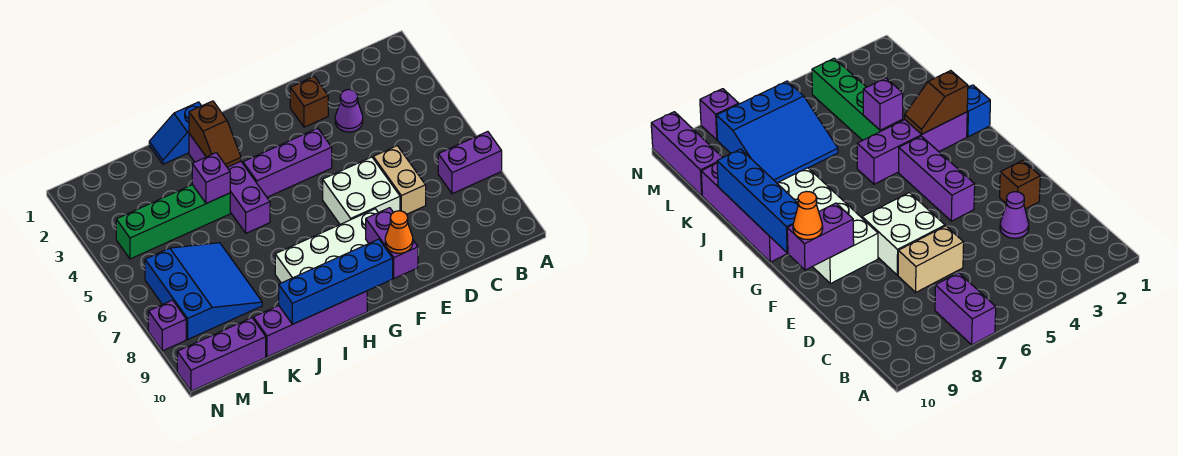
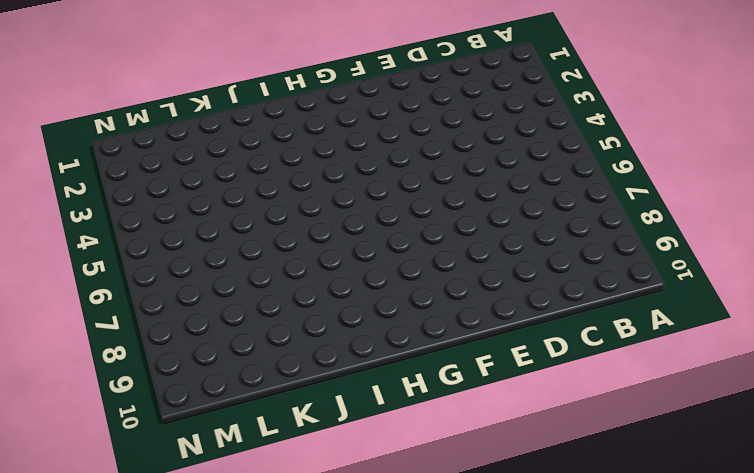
none -> purple brick A7:B7 level 1
none -> purple cone D3 level 1
none -> tan brick D6:D7 level 1

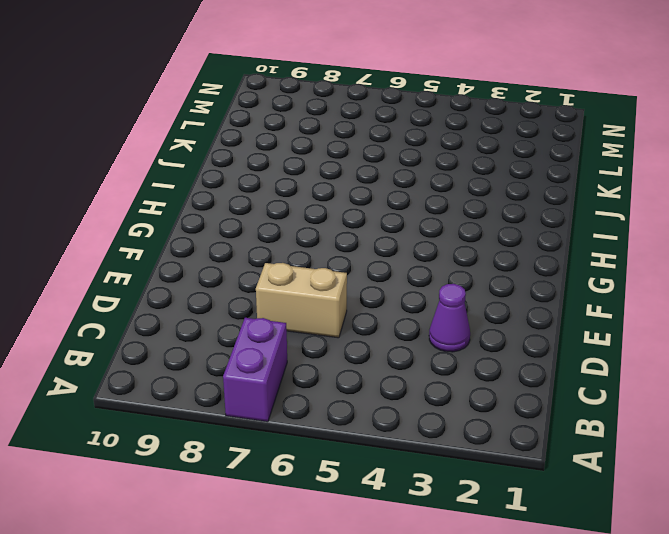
none -> brown brick E2 level 1
none -> white brick E6:F7 level 1
none -> purple brick F4:H4 level 1

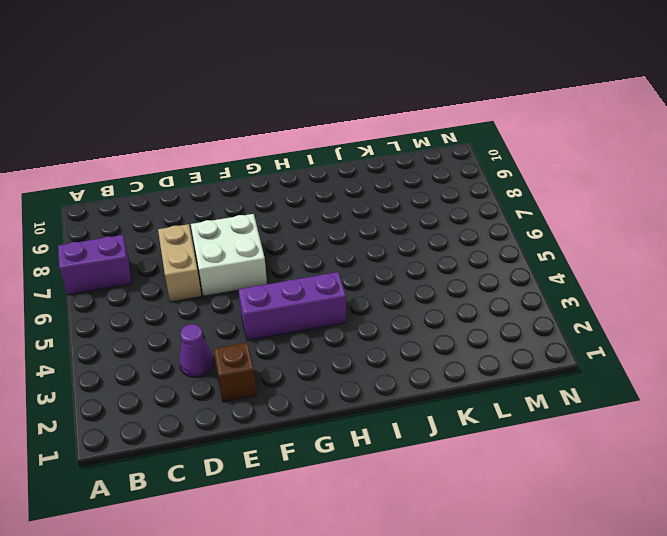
none -> white brick F8:I9 level 1
none -> purple brick H10:K10 level 1
none -> blue slope I1:J1 level 1 top I

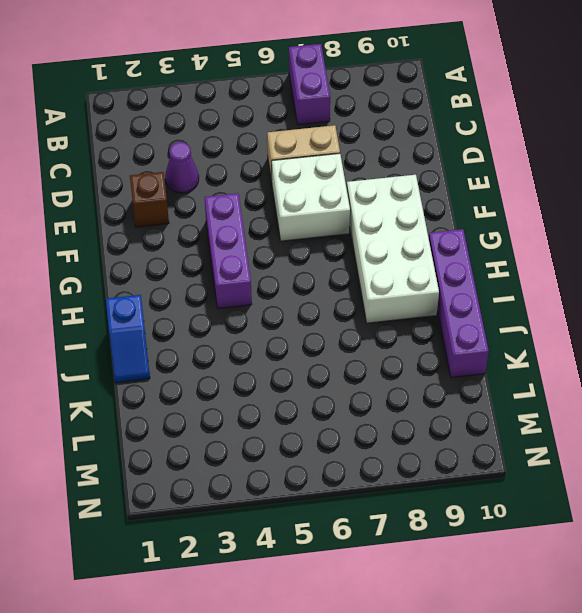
none -> purple brick I2:I5 level 1
none -> green brick J4:M4 level 1
none -> blue slope K6:M8 level 1 top M

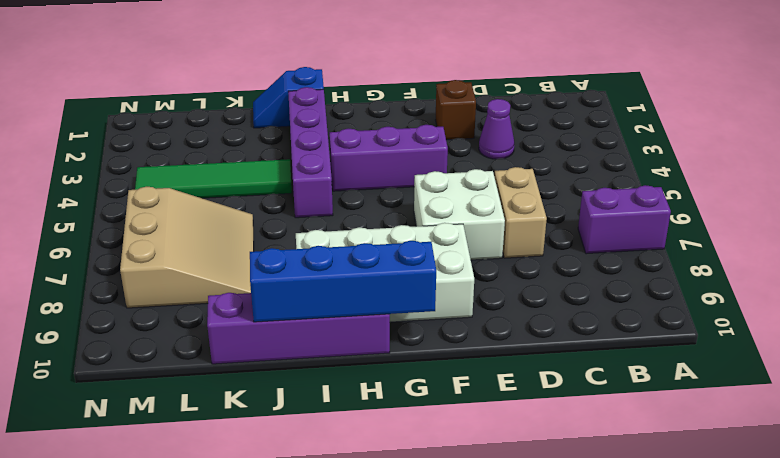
green tile J4:M4 level 1 -> green brick J4:M4 level 1
tan slope K6:M8 level 1 top M -> blue slope K6:M8 level 1 top M
none -> purple brick L10:N10 level 1
none -> purple brick N8 level 1
none -> purple brick F9:F10 level 2

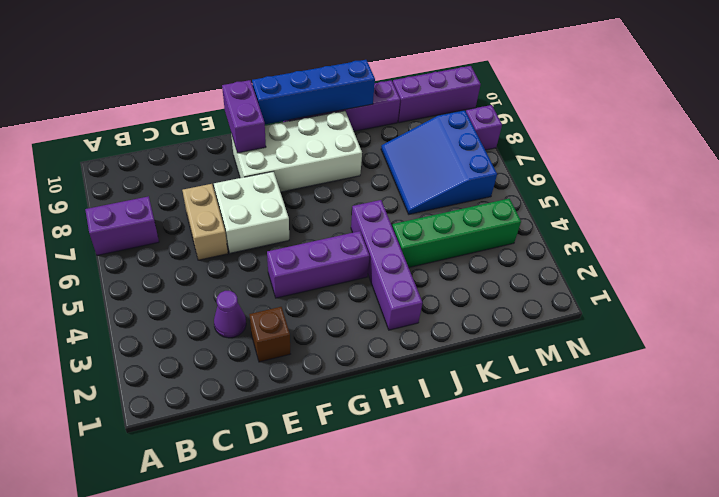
none -> blue slope I1:J1 level 1 top I
none -> brown slope I2:I3 level 2 top 2
none -> purple brick J4 level 2

